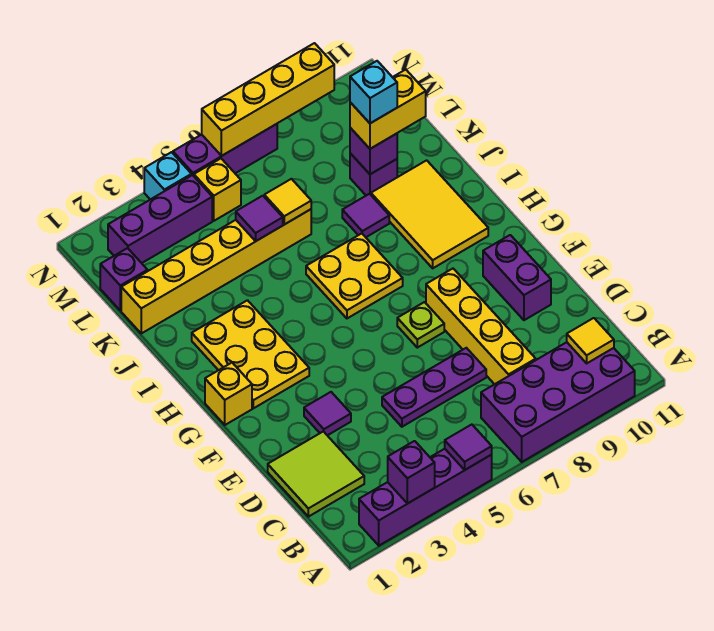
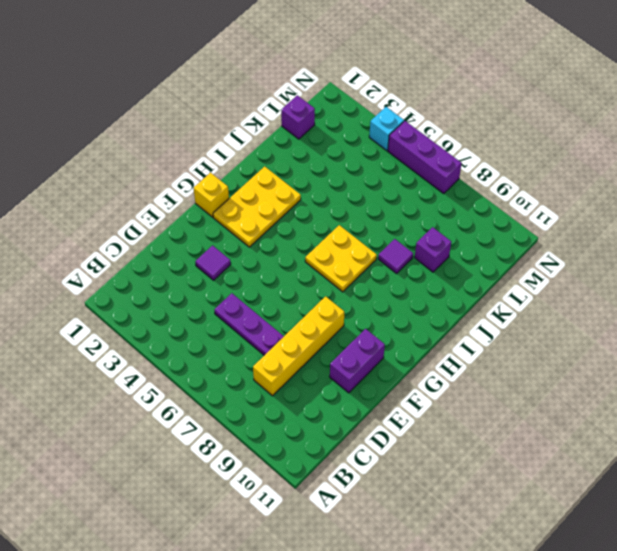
none -> purple brick A2:A5 level 1
none -> purple brick A7:B10 level 1
none -> lime tile C1:D2 level 1

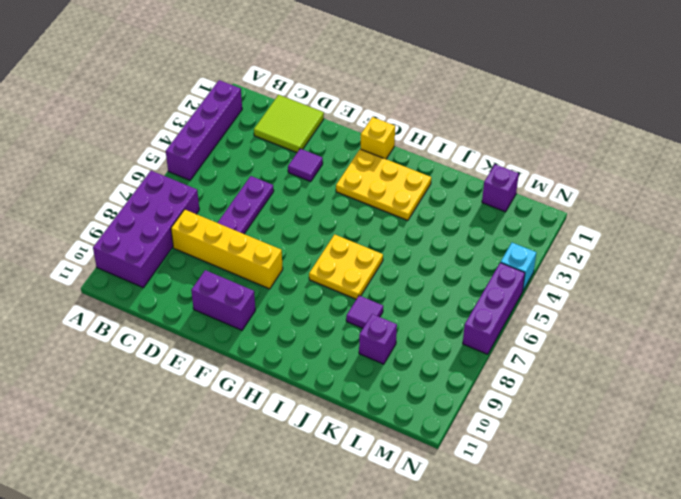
none -> lime plate F7 level 1
none -> yellow tile H9:J10 level 1
none -> yellow brick K1:K6 level 1

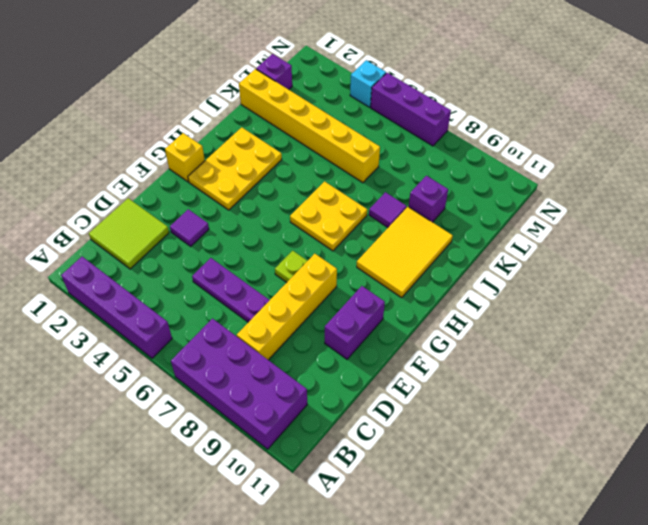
none -> purple brick M2:M4 level 1
none -> yellow brick M5 level 1
none -> purple brick A3 level 2

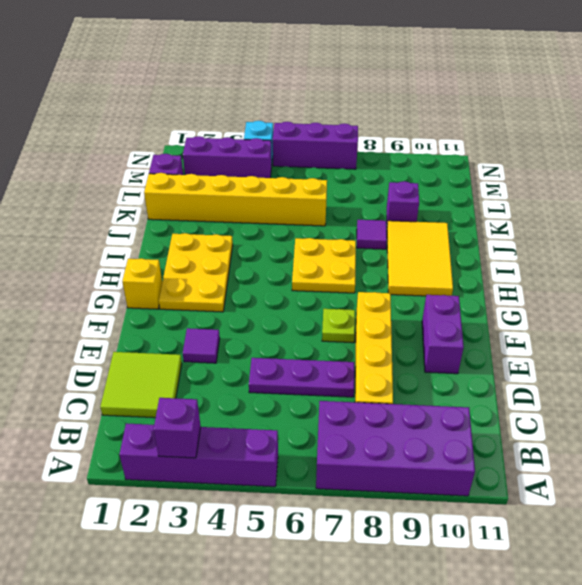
none -> yellow brick M5 level 1
none -> purple tile A5 level 2
none -> yellow tile B10 level 2

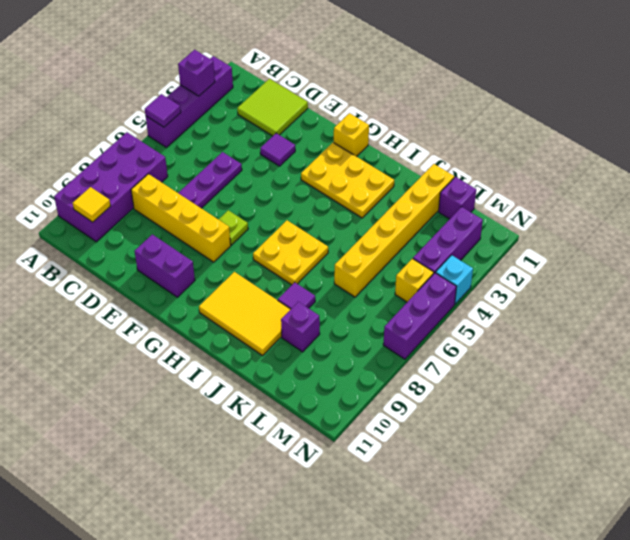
none -> purple tile K5 level 2
none -> yellow tile K6 level 2
none -> purple brick K9 level 2

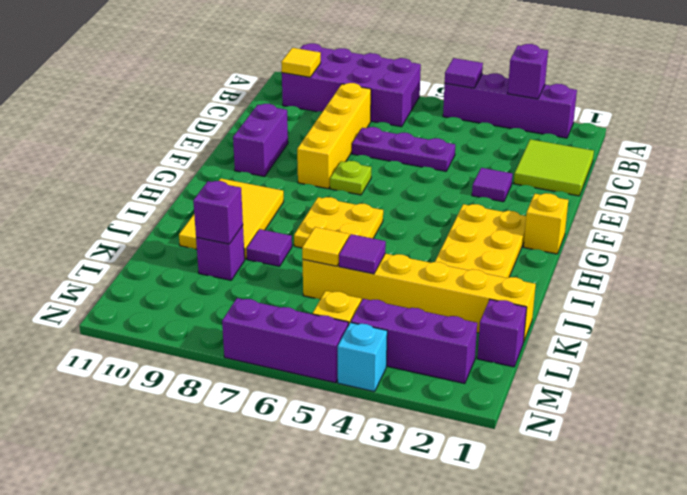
none -> yellow brick N6:N9 level 2
none -> yellow brick K9:K10 level 3
none -> cyan brick K9 level 4

